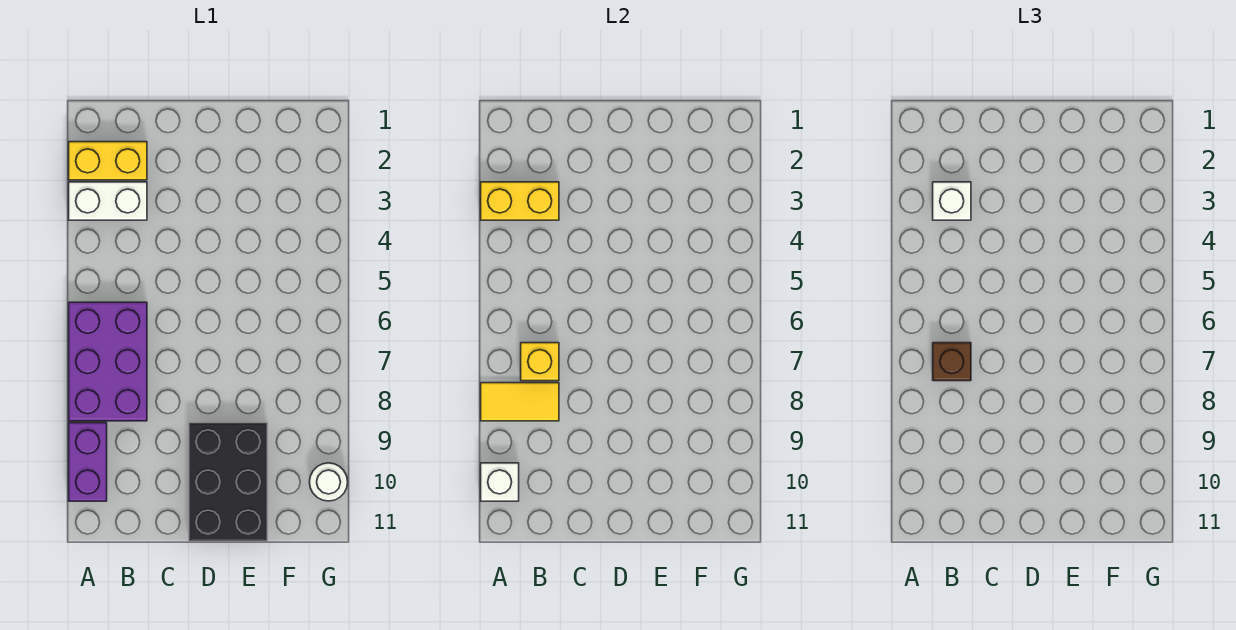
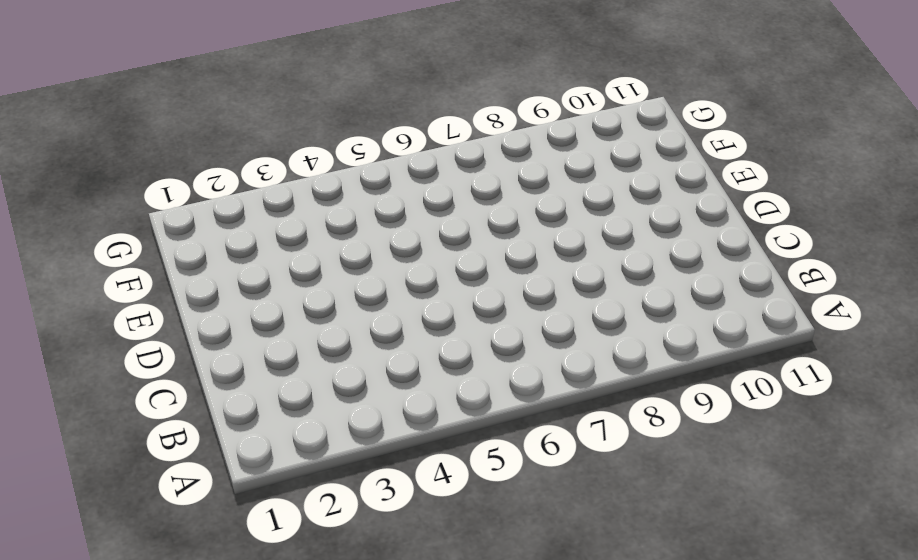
none -> yellow brick A2:B2 level 1
none -> white brick A3:B3 level 1
none -> purple brick A6:B8 level 1

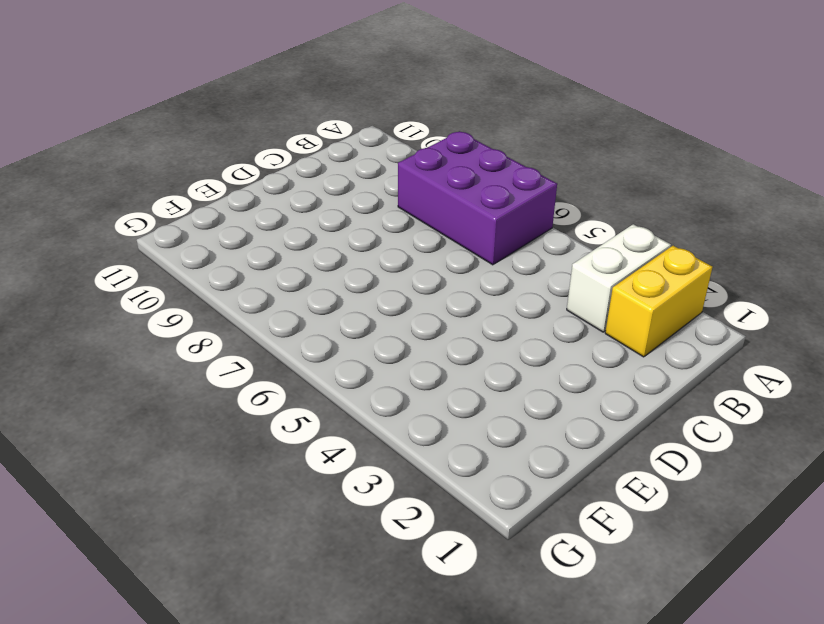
none -> purple brick A9:A10 level 1
none -> black brick D9:E11 level 1
none -> white round brick G10 level 1

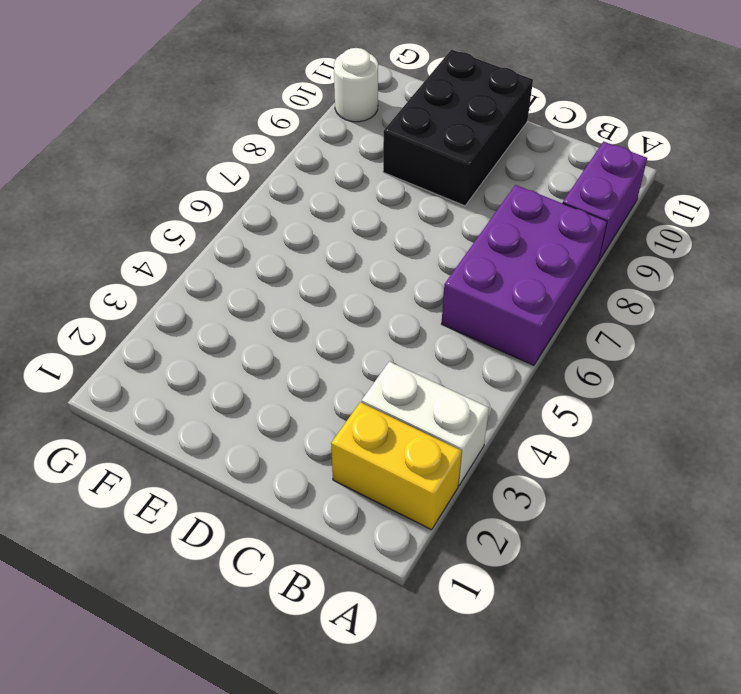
none -> yellow brick A3:B3 level 2
none -> yellow tile A8:B8 level 2
none -> white brick A10 level 2

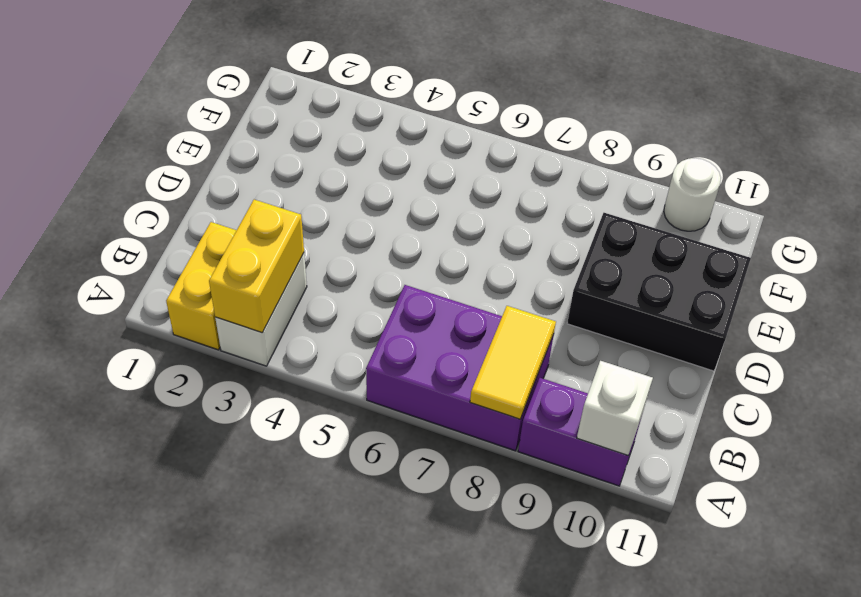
none -> yellow brick B7 level 2
none -> white brick B3 level 3
none -> brown brick B7 level 3

